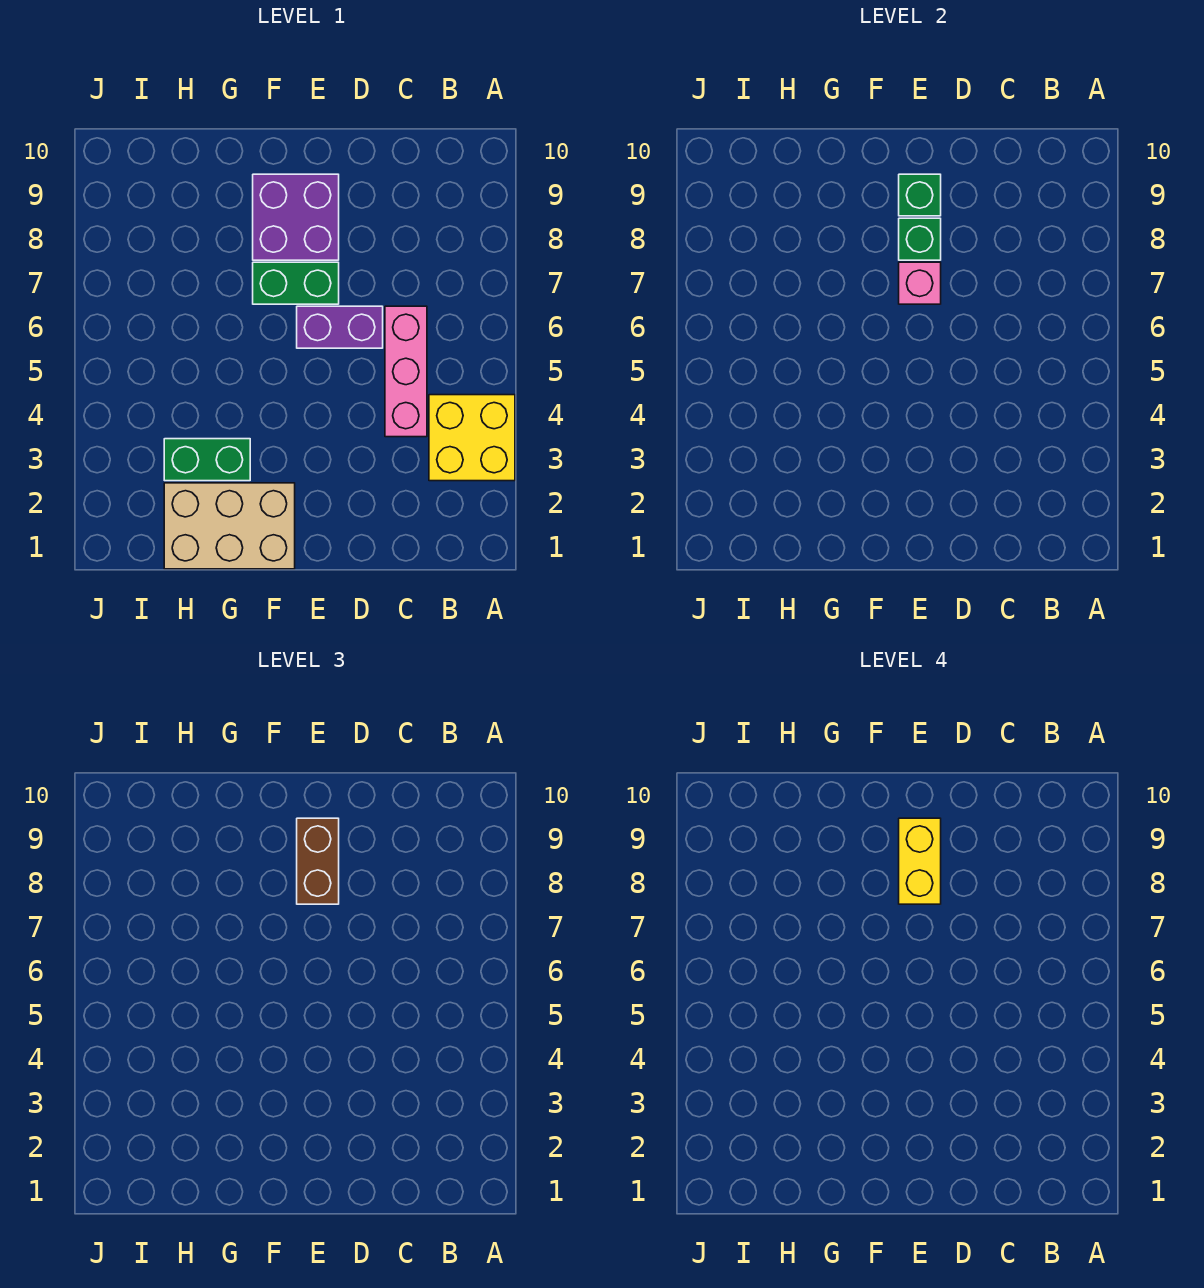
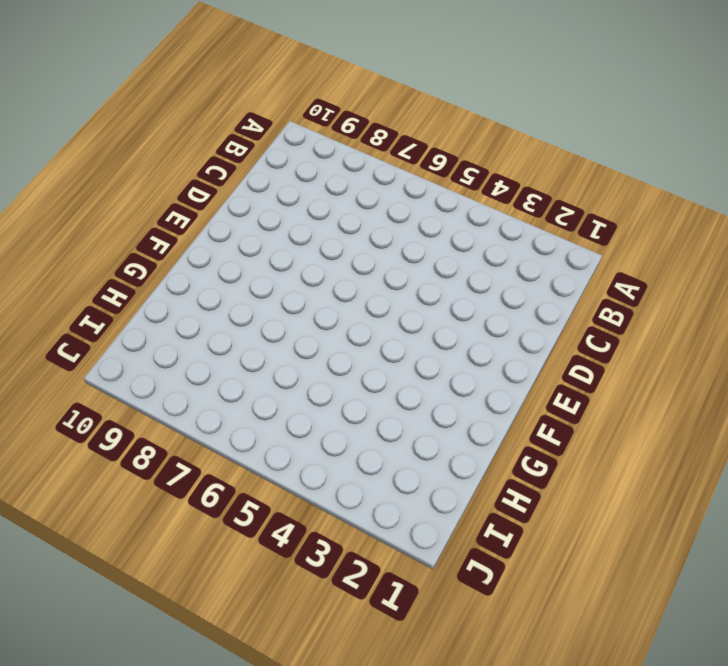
none -> yellow brick A3:B4 level 1
none -> pink brick C4:C6 level 1
none -> purple brick D6:E6 level 1

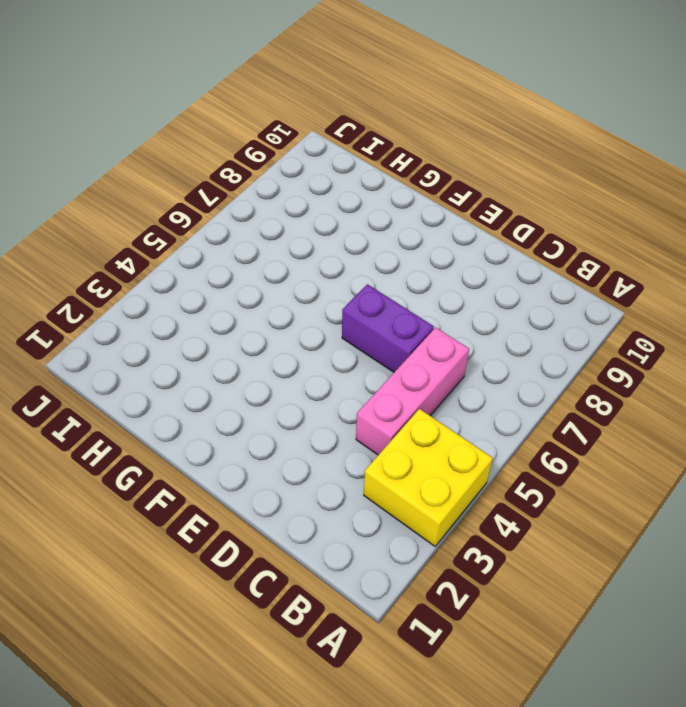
none -> green brick E7:F7 level 1
none -> purple brick E8:F9 level 1
none -> tan brick F1:H2 level 1

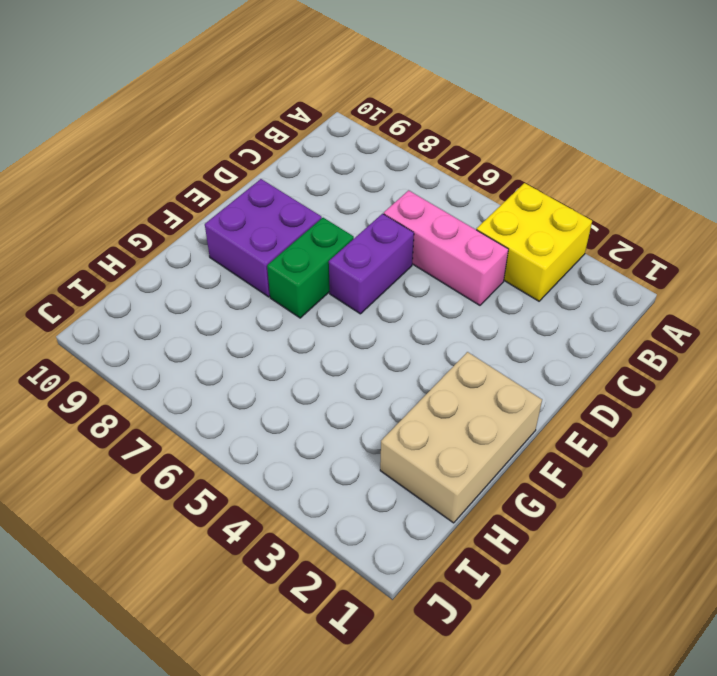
none -> green brick G3:H3 level 1
none -> pink brick E7 level 2
none -> green brick E8 level 2

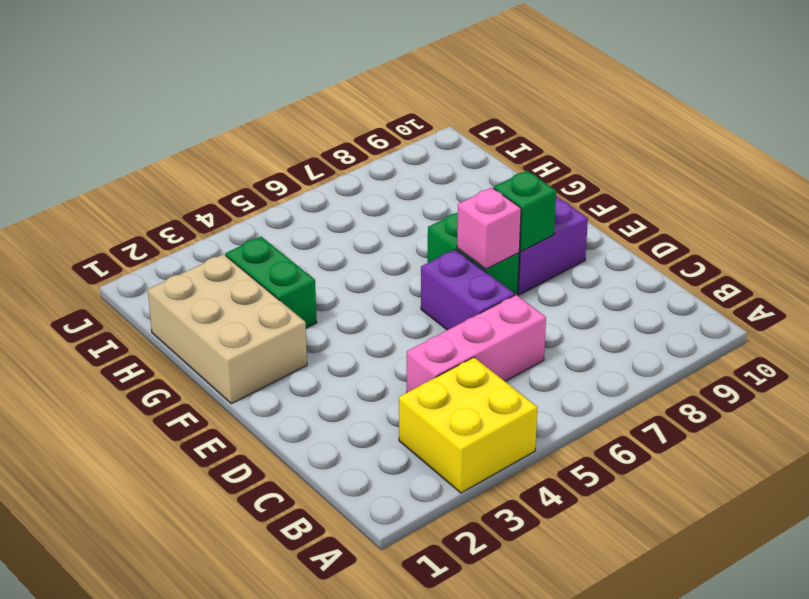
none -> green brick E9 level 2
none -> brown brick E8:E9 level 3
none -> yellow brick E8:E9 level 4

